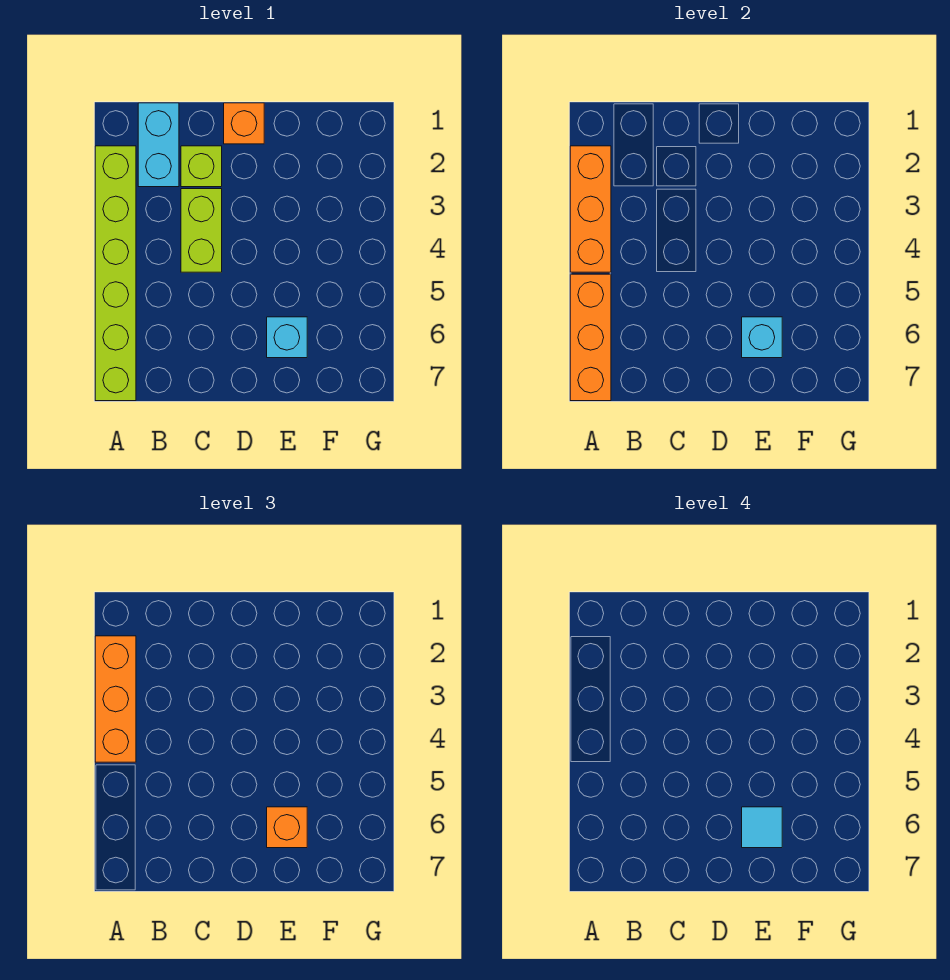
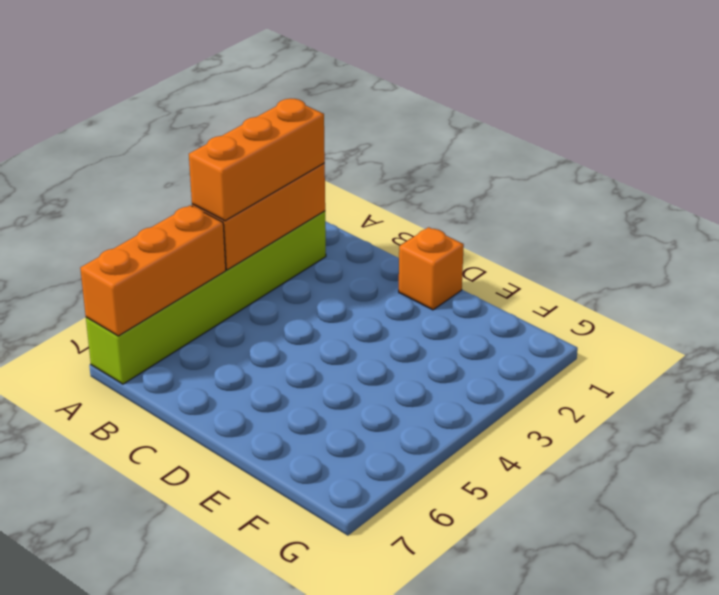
none -> cyan brick B1:B2 level 1
none -> lime brick C2 level 1
none -> lime brick C3:C4 level 1

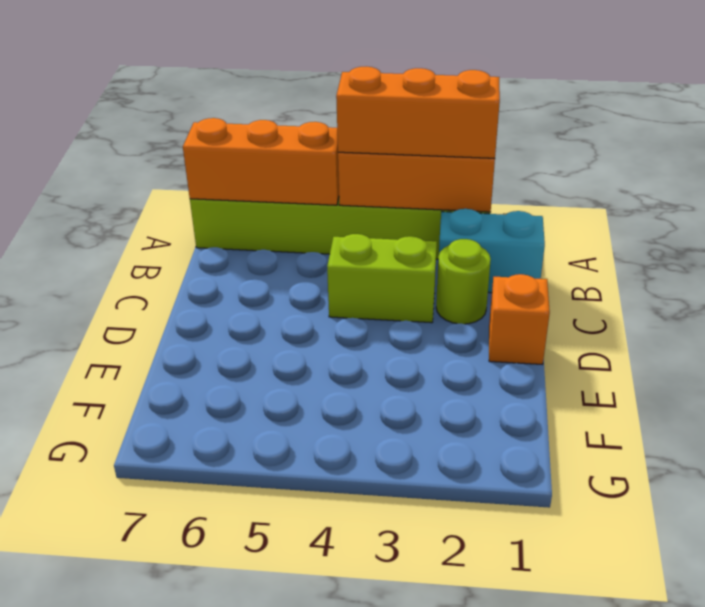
lime round brick C2 level 1 -> lime brick C2 level 1
none -> cyan brick E6 level 1
none -> cyan brick E6 level 2
none -> orange brick E6 level 3

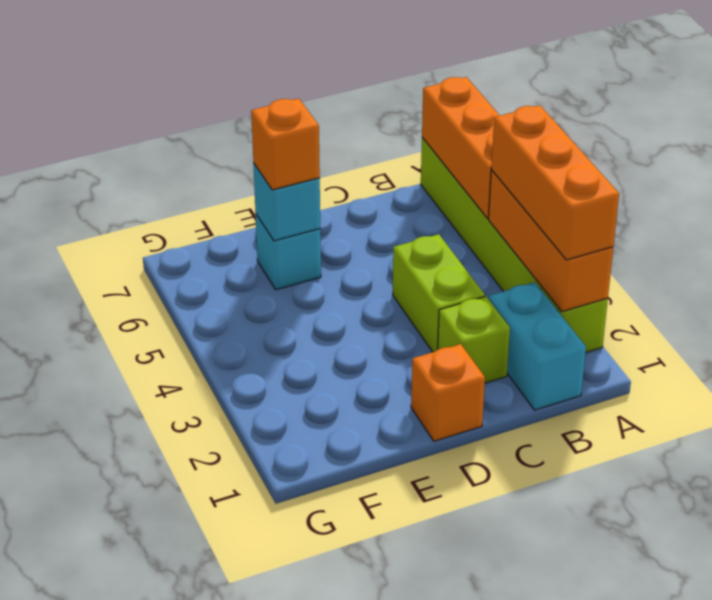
none -> cyan tile E6 level 4

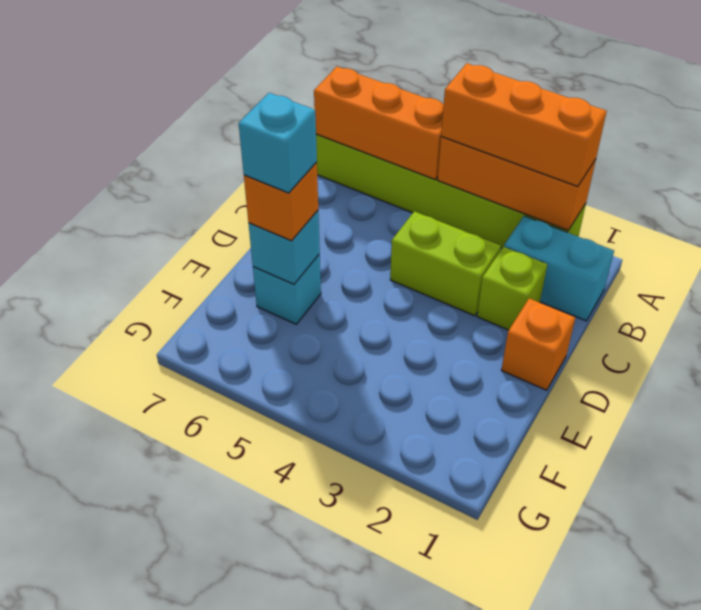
cyan brick E6 level 4 -> cyan tile E6 level 4

